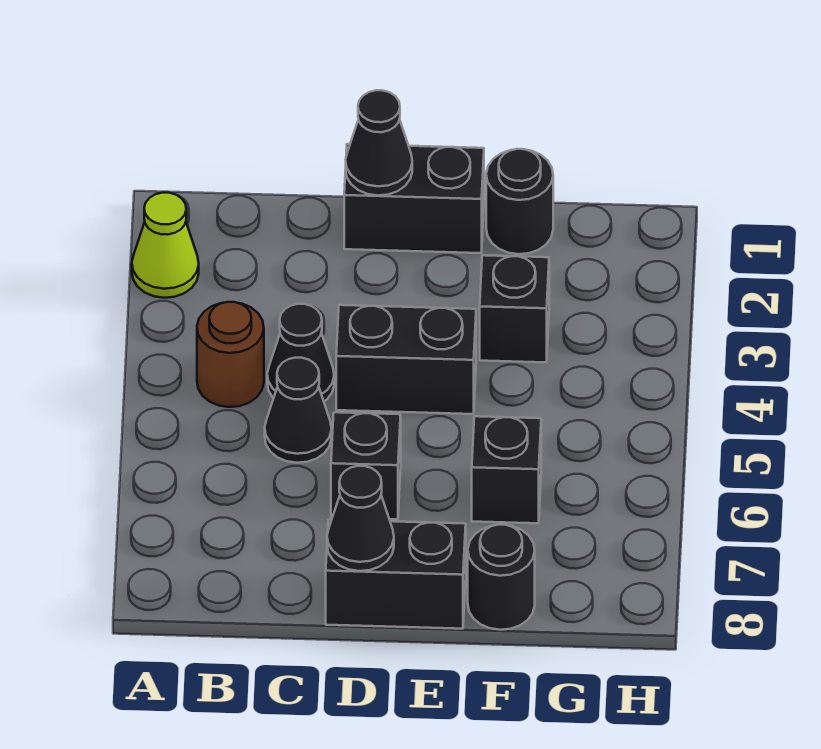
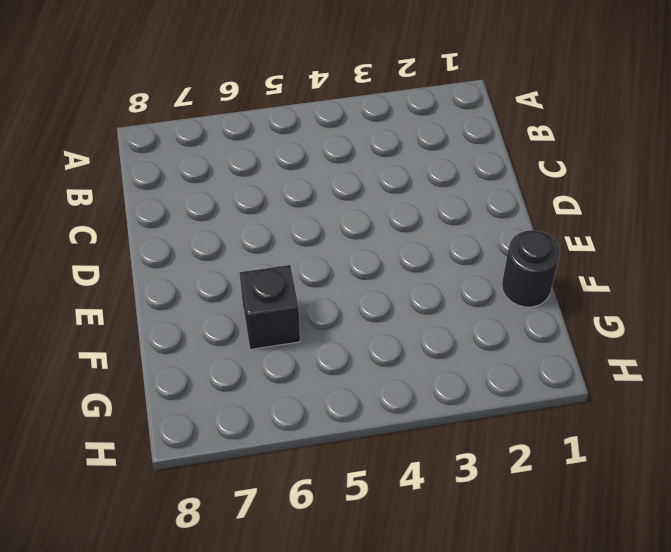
none -> lime cone A2 level 1
none -> brown round brick B4 level 1
none -> black cone C4 level 1

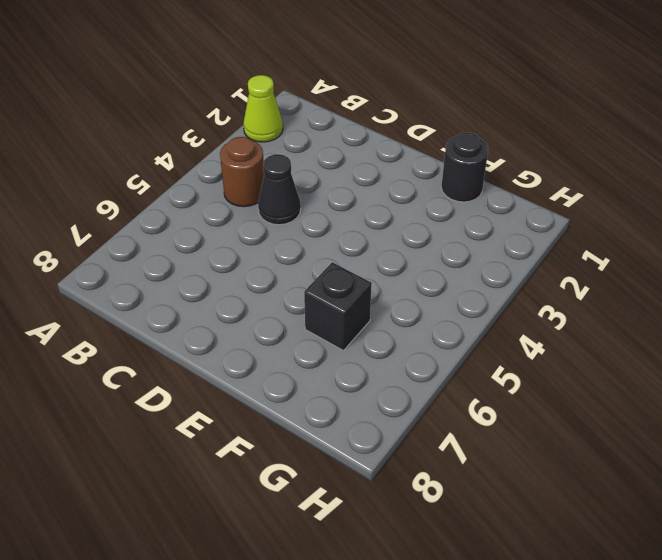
none -> black cone C5 level 1
none -> black brick D1:E1 level 1
none -> black brick D4:E4 level 1

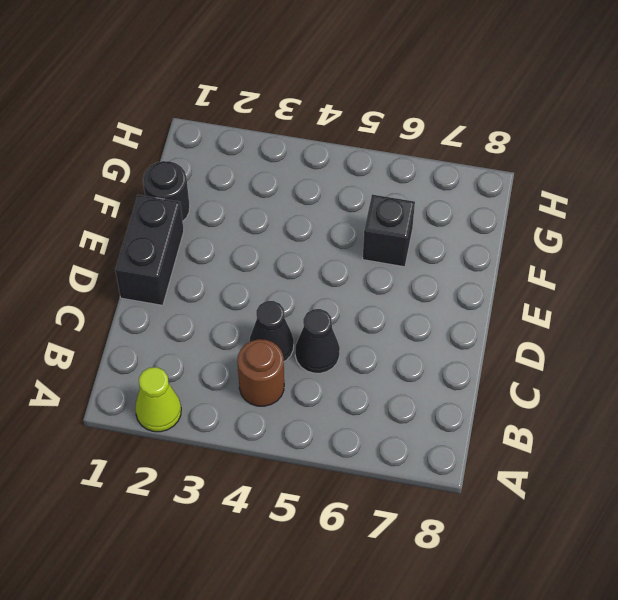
none -> black brick D4:E4 level 1
none -> black brick D6 level 1
none -> black brick D8:E8 level 1

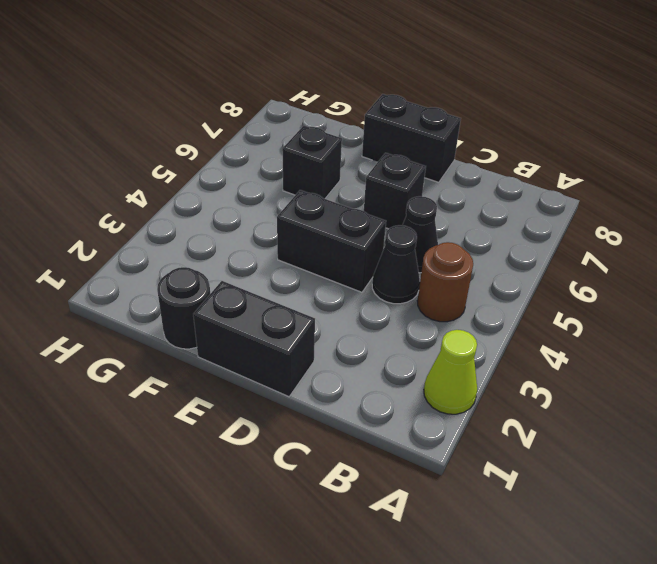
none -> black brick F3 level 1
none -> black round brick F8 level 1
none -> black cone D1 level 2

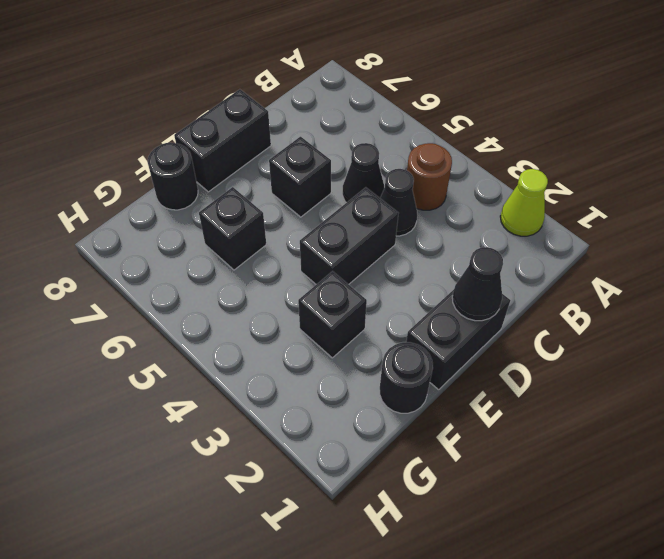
none -> black cone D8 level 2

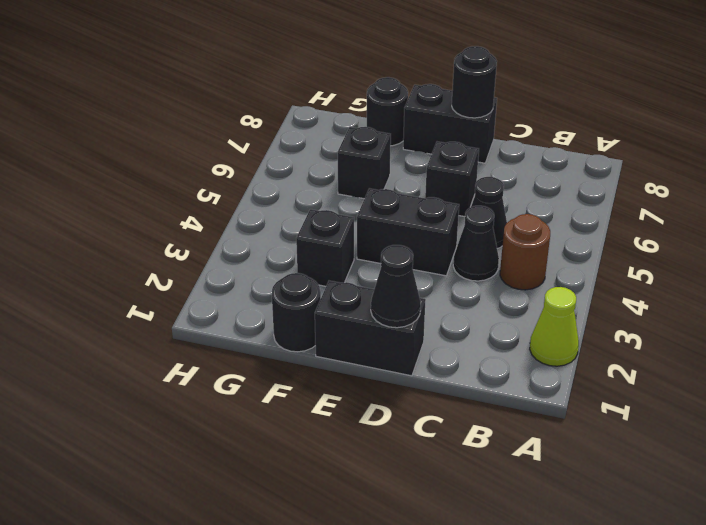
black round brick D8 level 2 -> black cone D8 level 2

